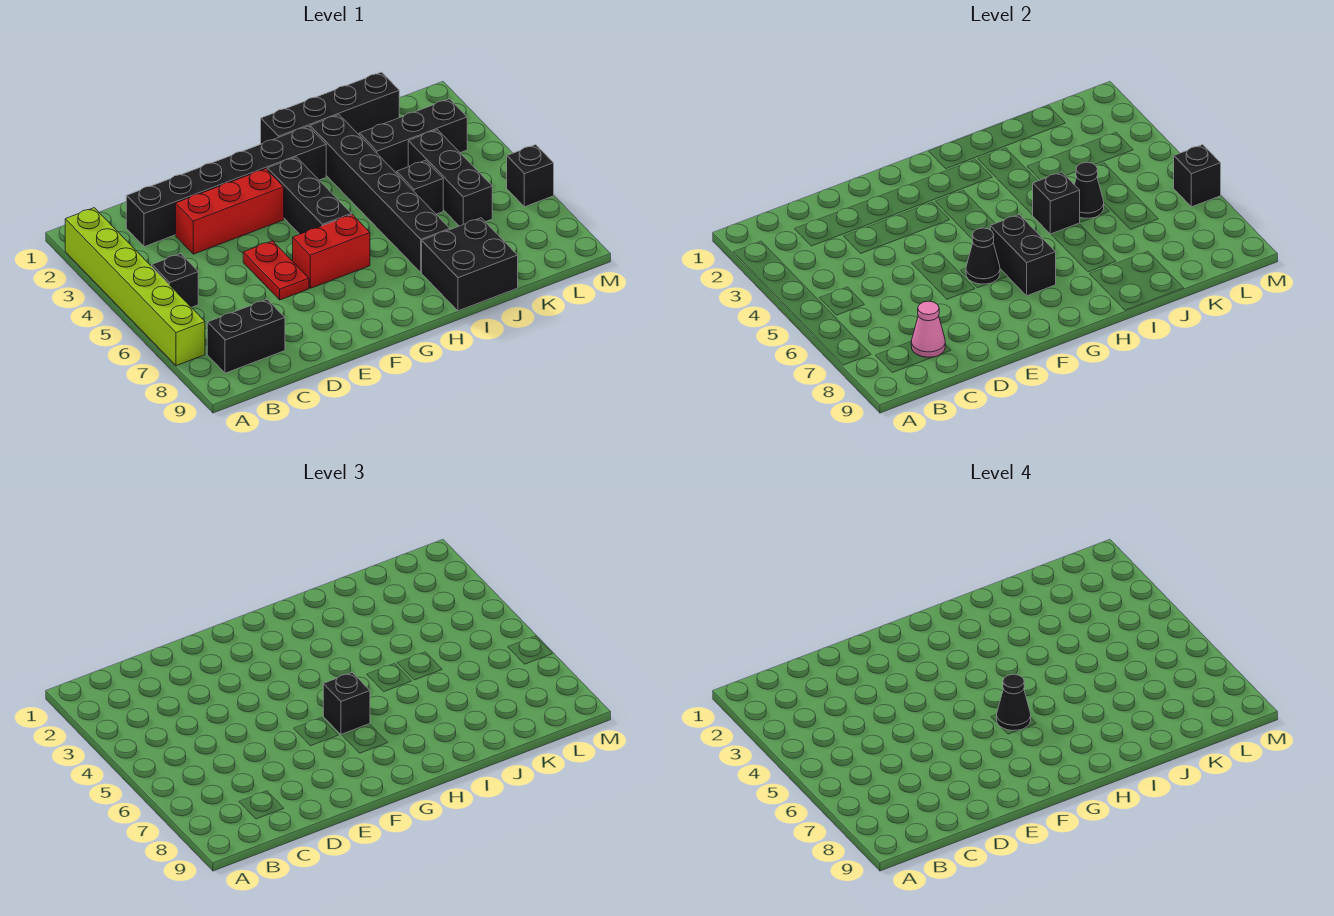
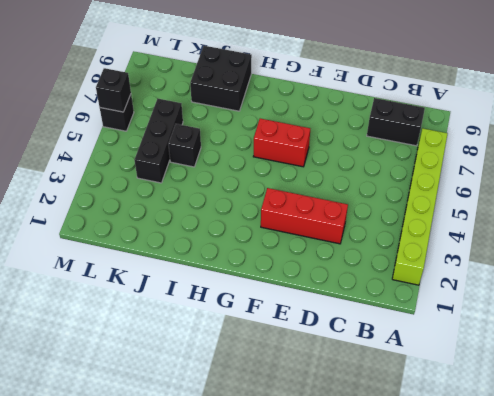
none -> black brick B5 level 1
none -> black brick C2:H2 level 1
none -> red plate E5:E6 level 1

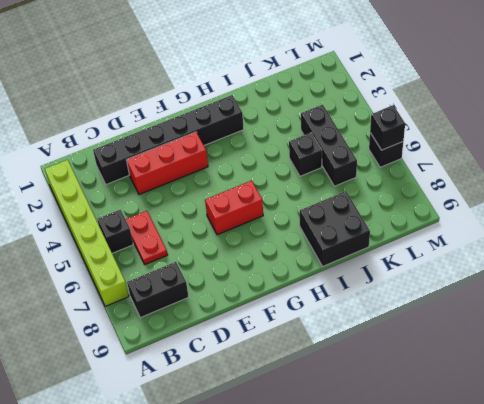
red plate C5:C6 level 1 -> red plate E5:E6 level 1
none -> black brick G3:G5 level 1
none -> black brick H1:K1 level 1
none -> black brick I2:I7 level 1

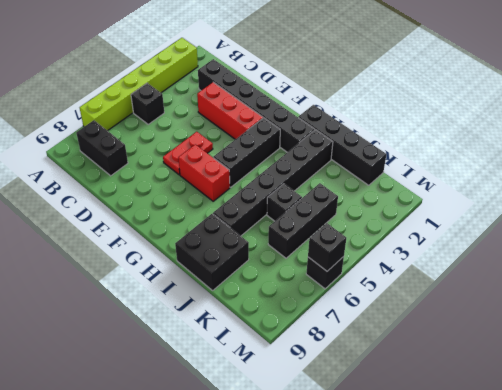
none -> black brick J3:L3 level 1
none -> pink cone C8 level 2
none -> black cone F6 level 2

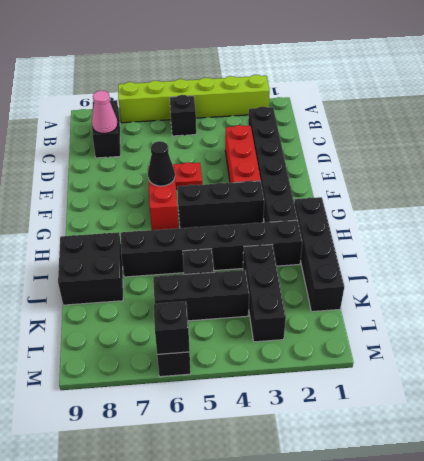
none -> black brick G6:G7 level 2
none -> black brick I5 level 2
none -> black cone J5 level 2

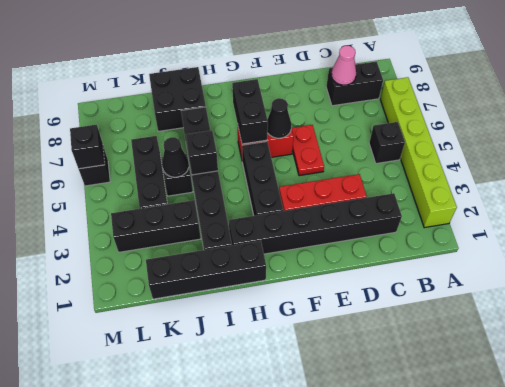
none -> black brick G6 level 3
none -> black cone G6 level 4

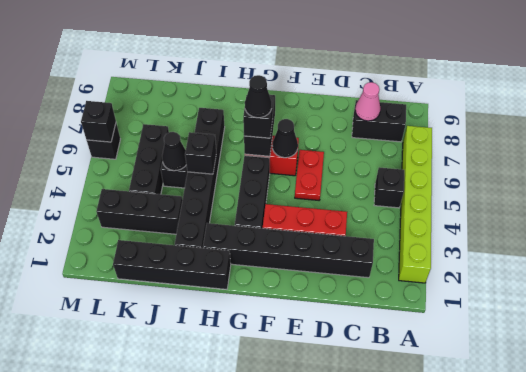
none -> black brick I8:J9 level 1

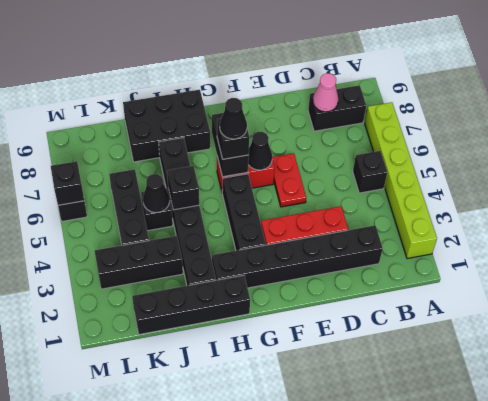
black brick H8:J9 level 1 -> black brick I8:J9 level 1

